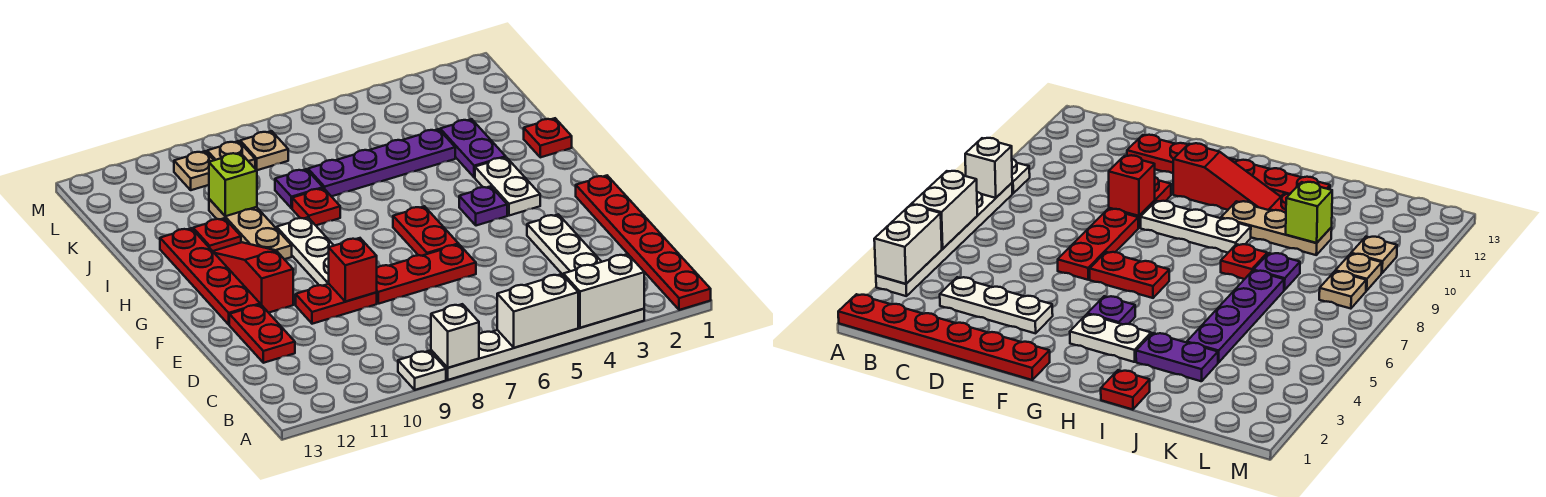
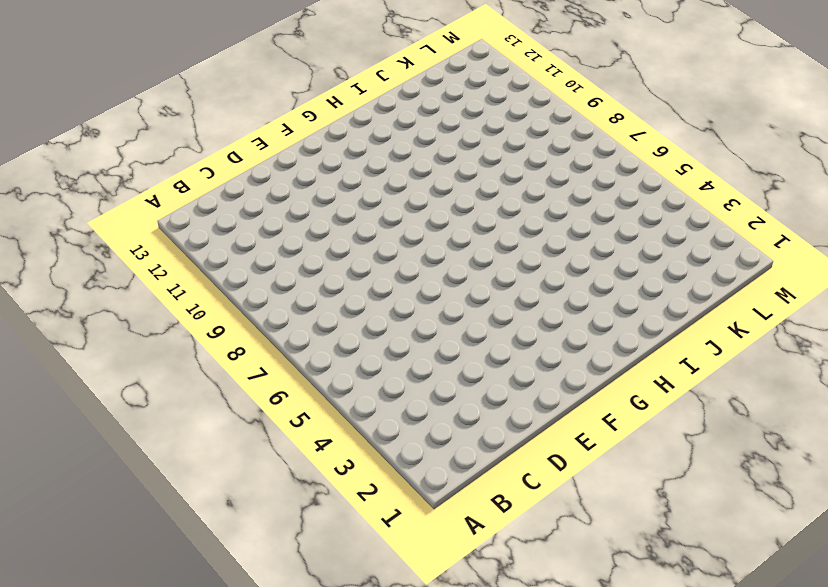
none -> red plate A1:F1 level 1
none -> white plate A3:A8 level 1
none -> white plate A9 level 1

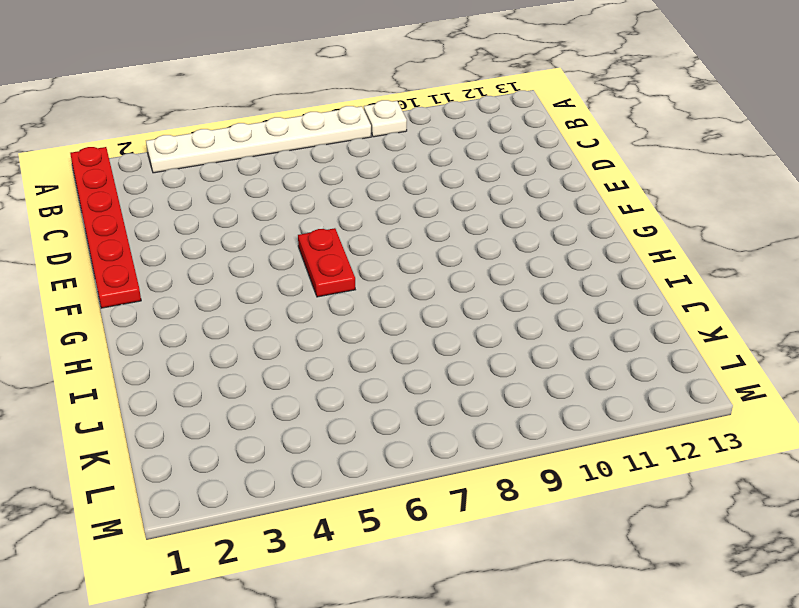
none -> white plate C3:E3 level 1
none -> red plate D12:E12 level 1
none -> red plate E6:E8 level 1

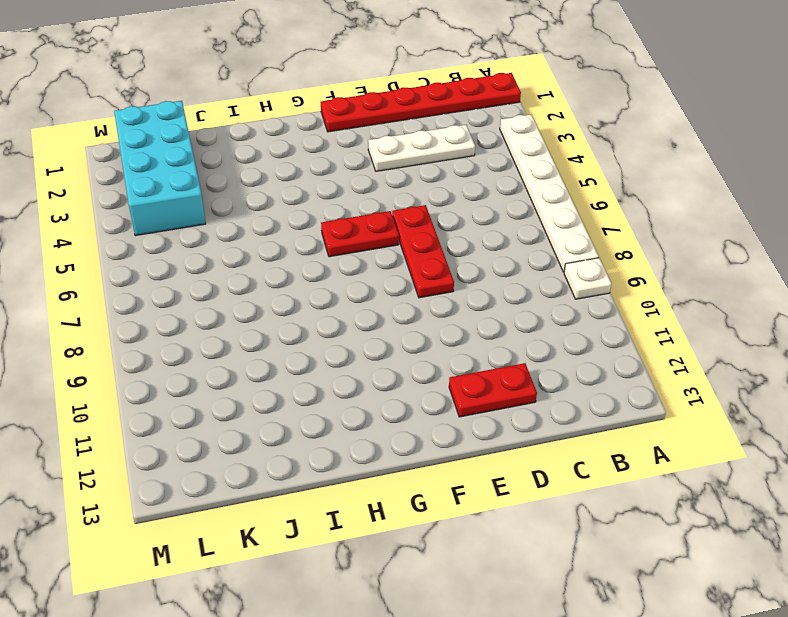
cyan brick K1:L4 level 1 -> none
none -> red plate E9:E10 level 1
none -> white plate F9:H9 level 1
none -> red slope F11:H11 level 1 top F

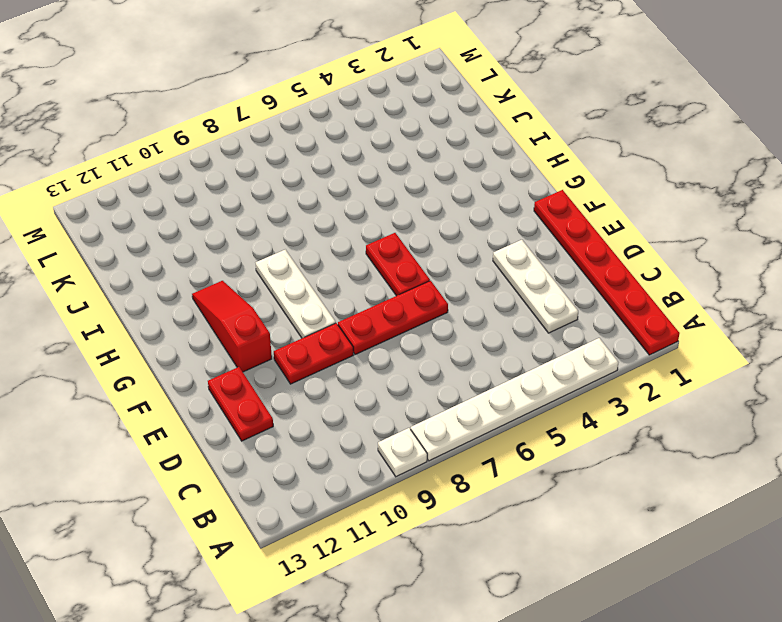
none -> red plate F12:I12 level 1
none -> white plate G3:H3 level 1
none -> purple plate G4 level 1

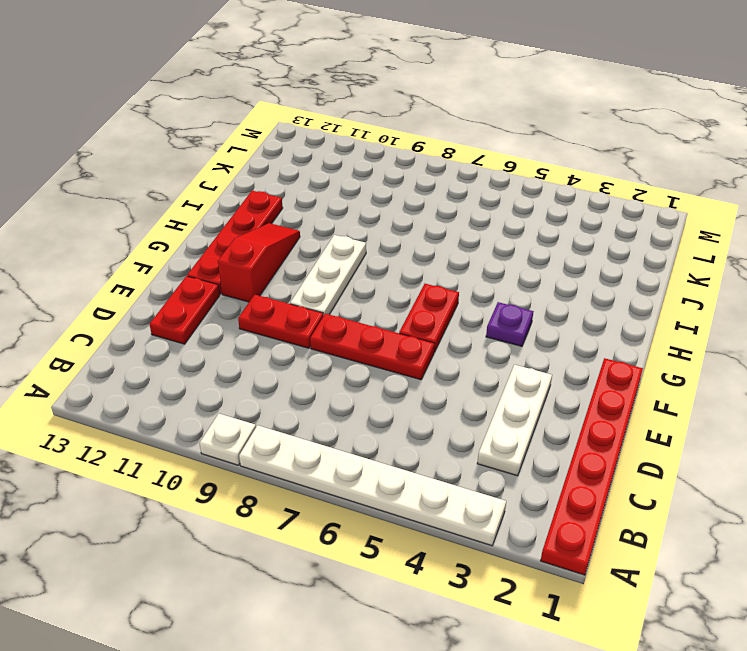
none -> white plate G3:H3 level 1
none -> tan plate H10:J10 level 1
none -> red plate I1 level 1

